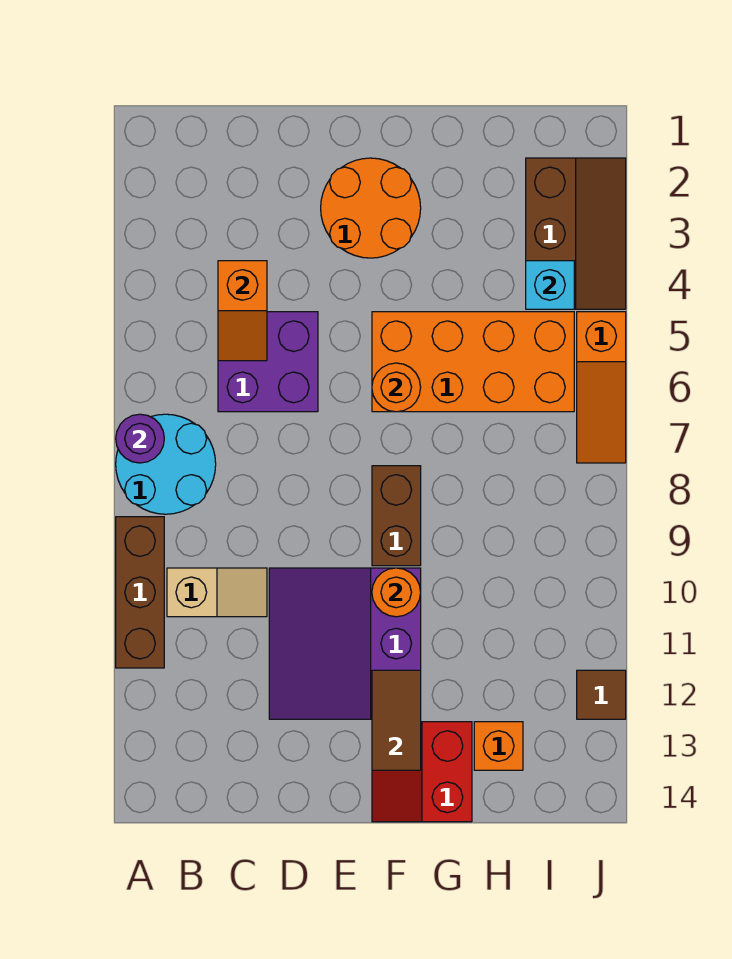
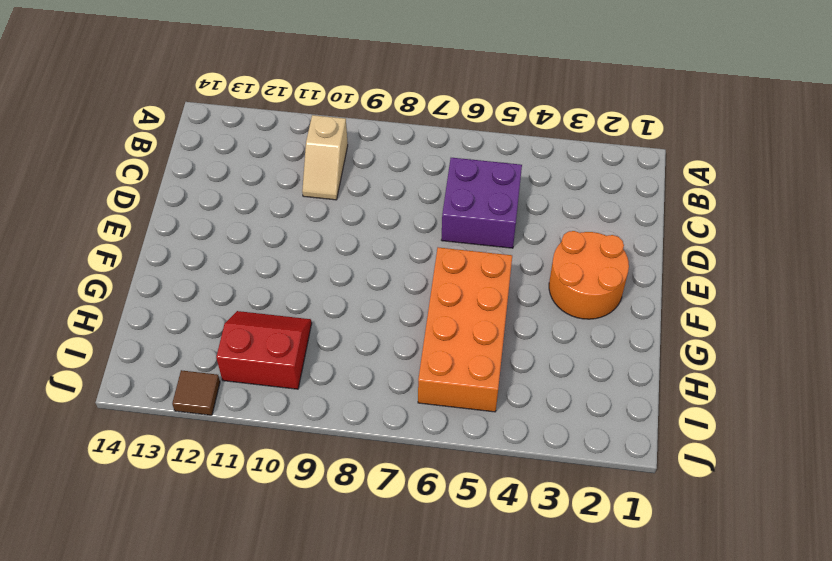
red slope H10:I11 level 1 top I -> red slope F13:G14 level 1 top G
none -> cyan round brick A7:B8 level 1
none -> brown brick A9:A11 level 1
none -> purple slope D10:F12 level 1 top F

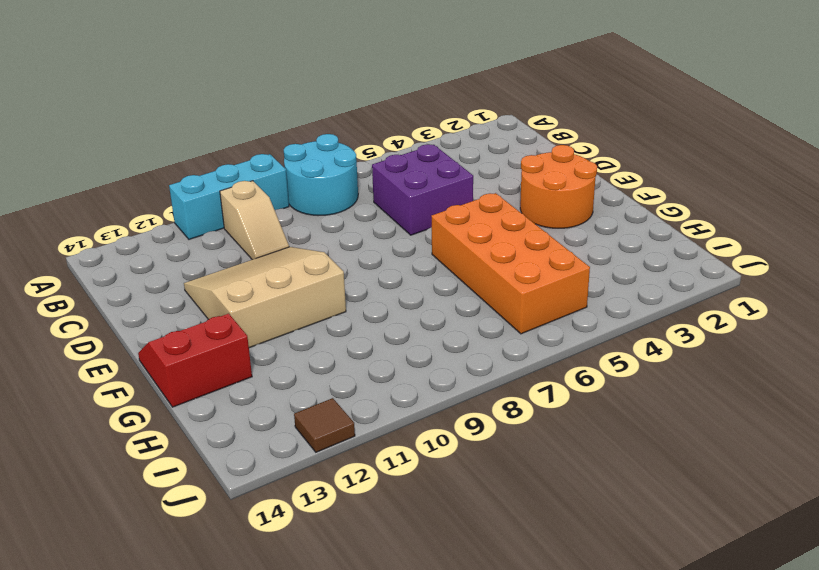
cyan brick A9:A11 level 1 -> brown brick A9:A11 level 1
tan slope D10:F12 level 1 top F -> purple slope D10:F12 level 1 top F
none -> brown brick F8:F9 level 1
none -> orange brick H13 level 1
none -> brown slope I2:J4 level 1 top I

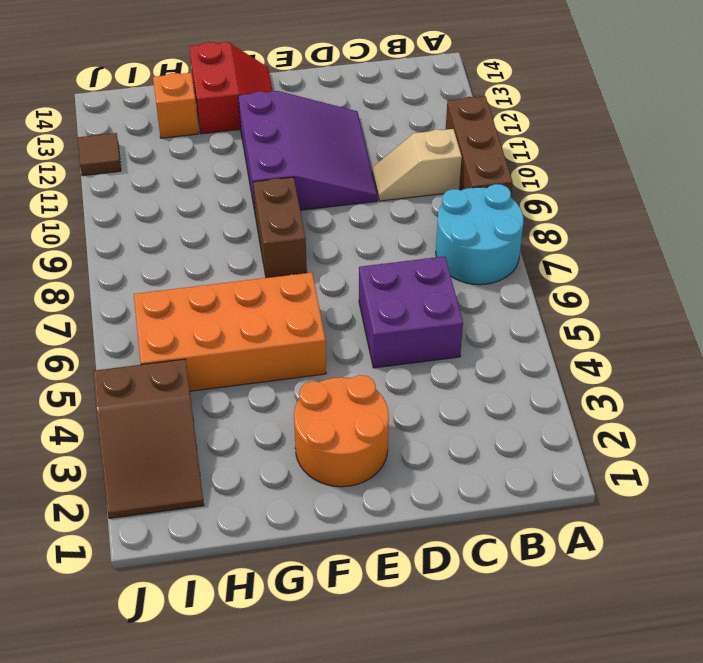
brown slope I2:J4 level 1 top 4 -> brown slope I2:J4 level 1 top I
none -> orange slope J5:J7 level 1 top 5
none -> purple round brick A7 level 2
none -> orange slope C4:C5 level 2 top 4

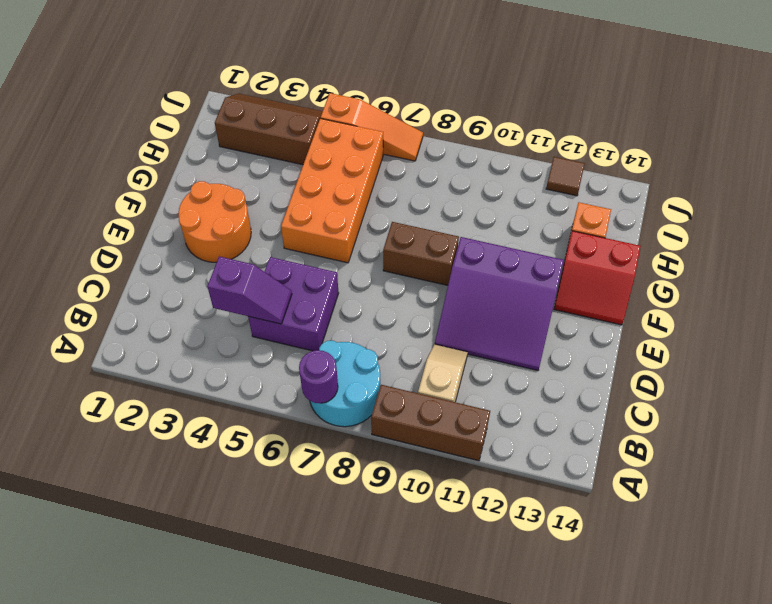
purple slope C4:C5 level 2 top 4 -> orange slope C4:C5 level 2 top 4
none -> orange round brick F6 level 2
none -> orange round brick F10 level 2
none -> brown tile F12:F13 level 2

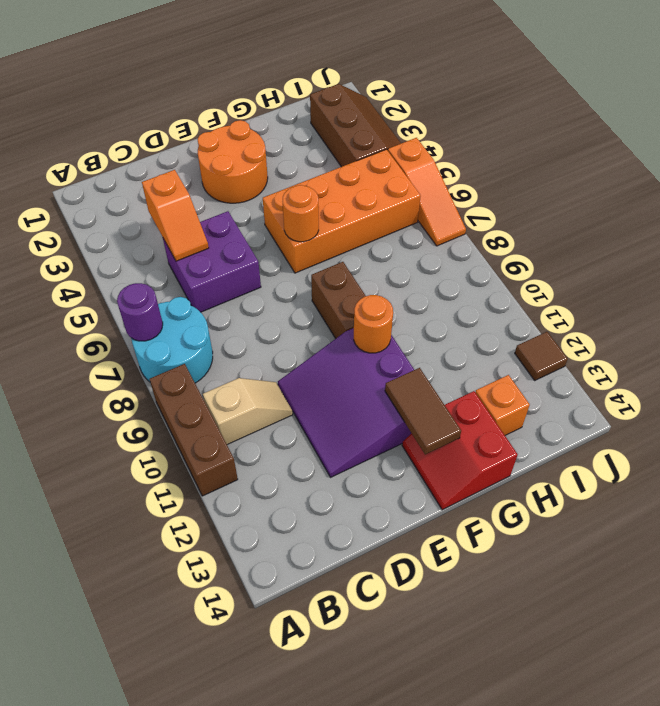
none -> cyan brick I4 level 2

